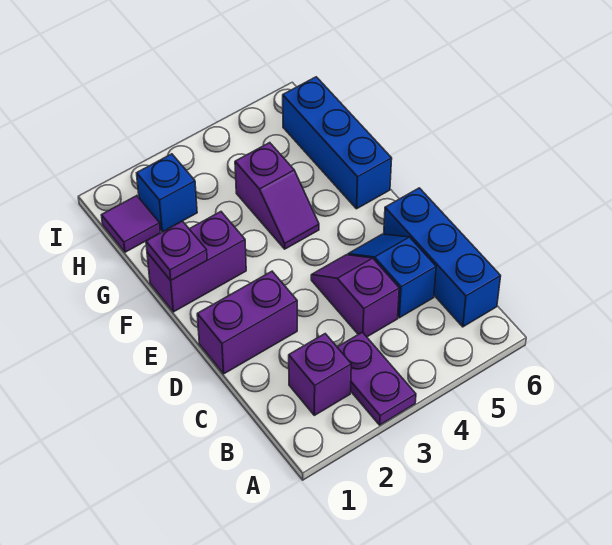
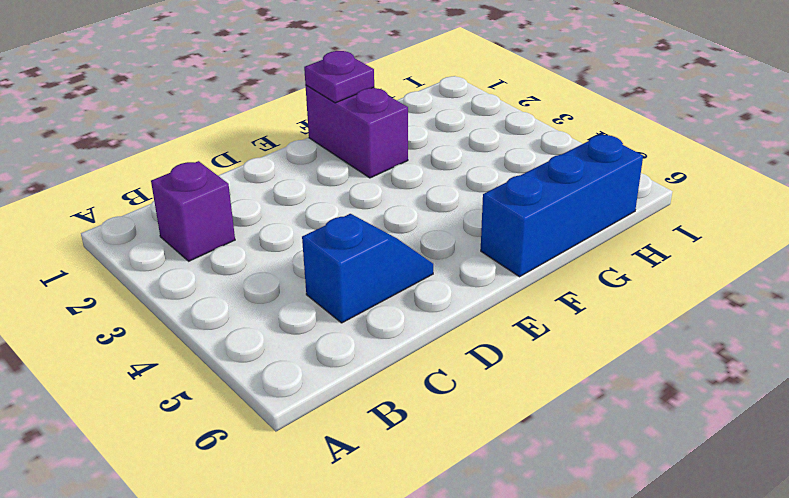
none -> purple plate A3:B3 level 1
none -> blue brick B6:D6 level 1
none -> purple slope C4:D4 level 1 top C

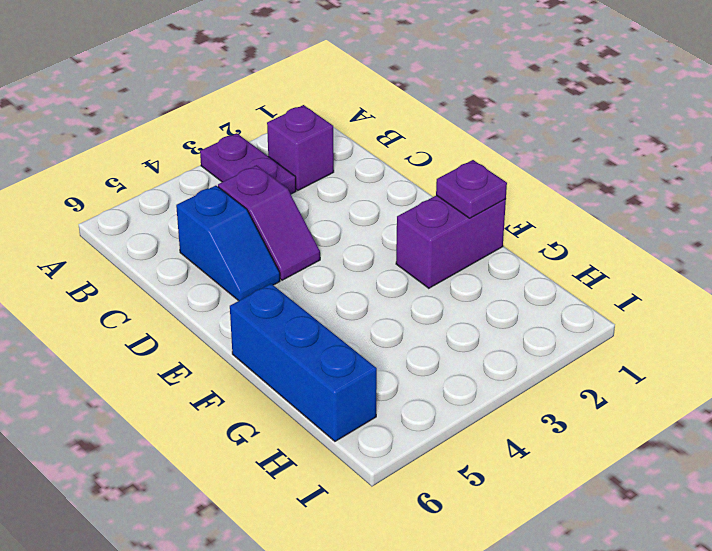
none -> blue brick B6:D6 level 1
none -> purple brick D1:D2 level 1
none -> purple slope F4:G4 level 1 top G

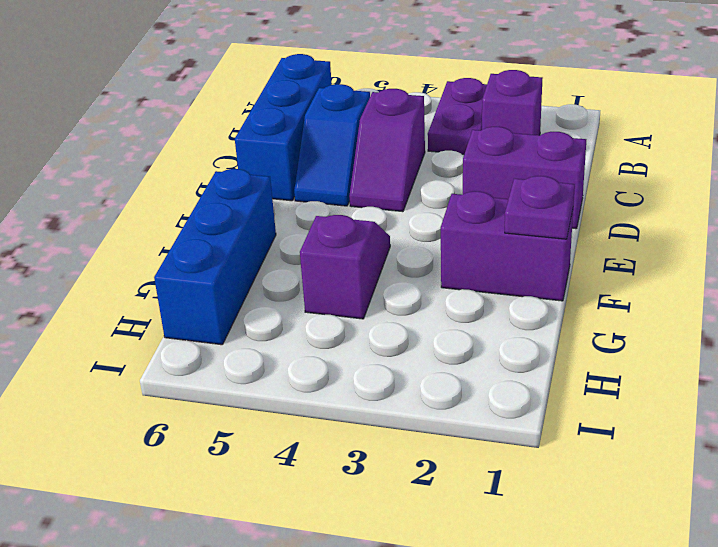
none -> purple tile H1 level 1
none -> blue brick H2 level 1

